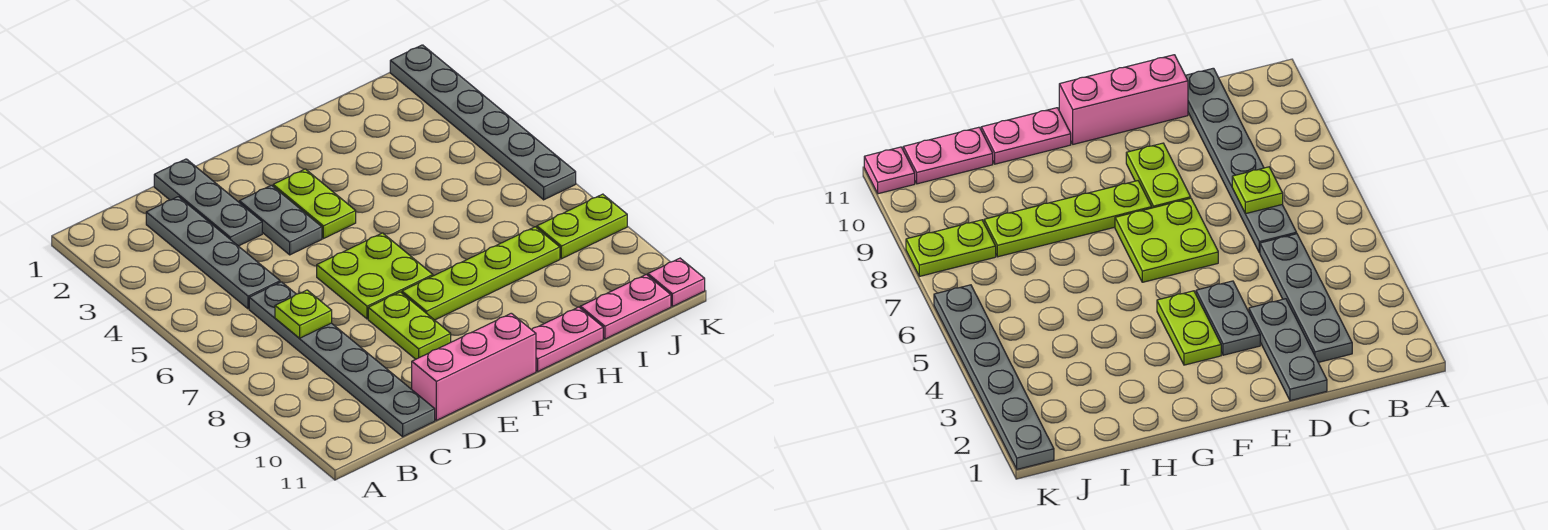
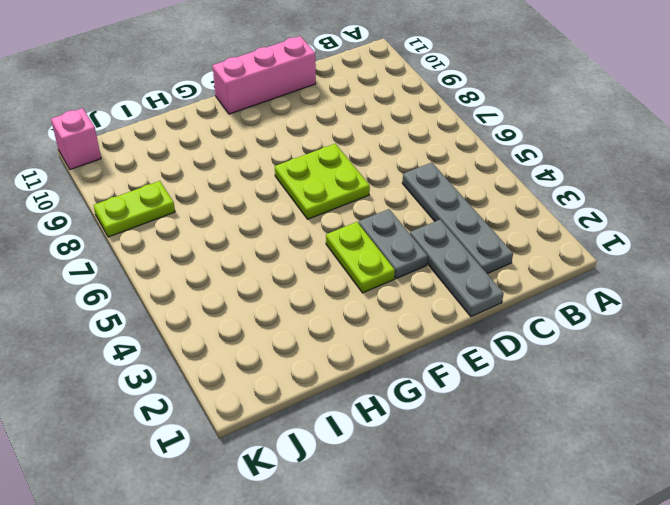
pink brick K11 level 1 -> pink plate K11 level 1
none -> grey plate C6:C11 level 1
none -> lime plate E8:E9 level 1
none -> lime plate F8:I8 level 1

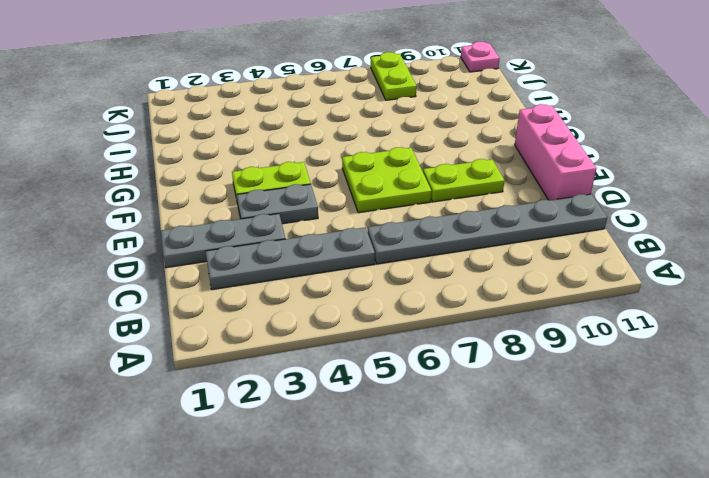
none -> lime plate F8:I8 level 1
none -> pink plate G11:H11 level 1
none -> pink plate I11:J11 level 1

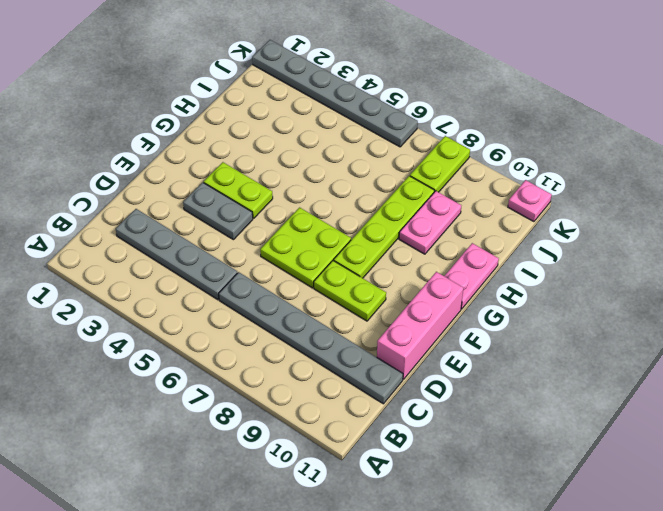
pink plate H9:I9 level 1 -> pink plate I11:J11 level 1
none -> grey plate D1:D3 level 1
none -> lime plate C7 level 2

